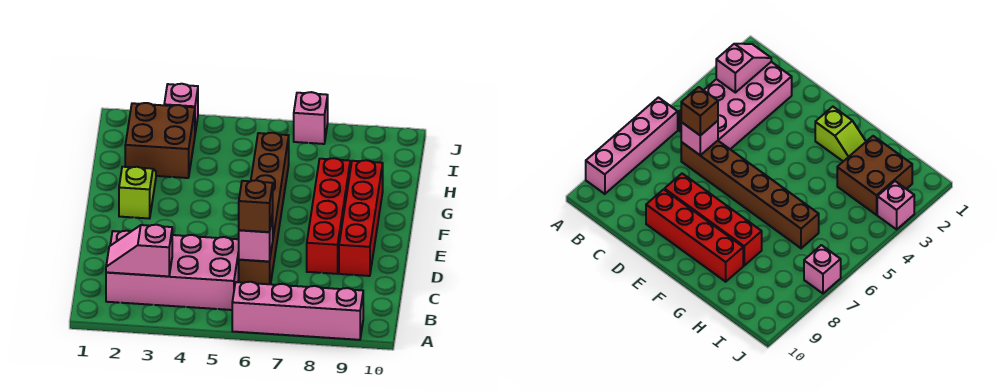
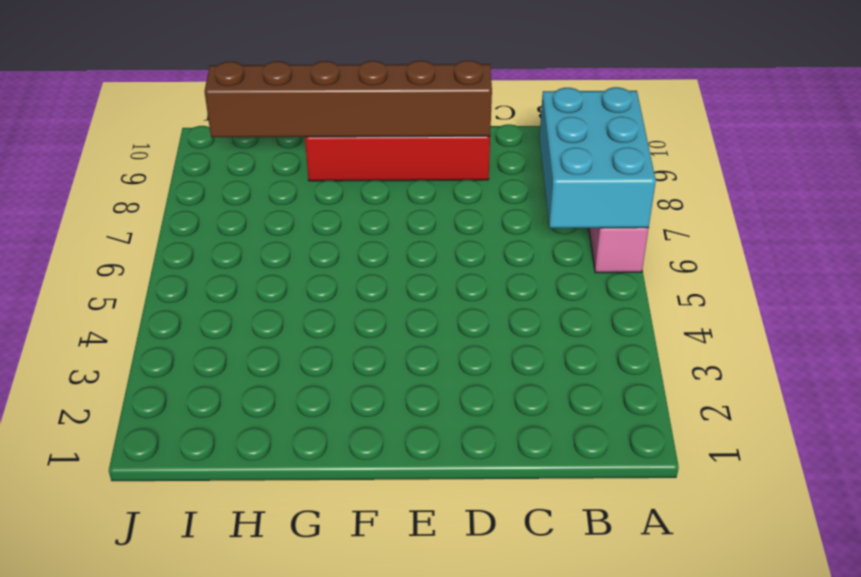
cyan brick A6:B8 level 2 -> none
brown brick D9:I9 level 2 -> brown brick C6:H6 level 1
none -> pink brick B2:C5 level 1
none -> red brick D8:G8 level 1
none -> lime slope F2:G2 level 1 top F

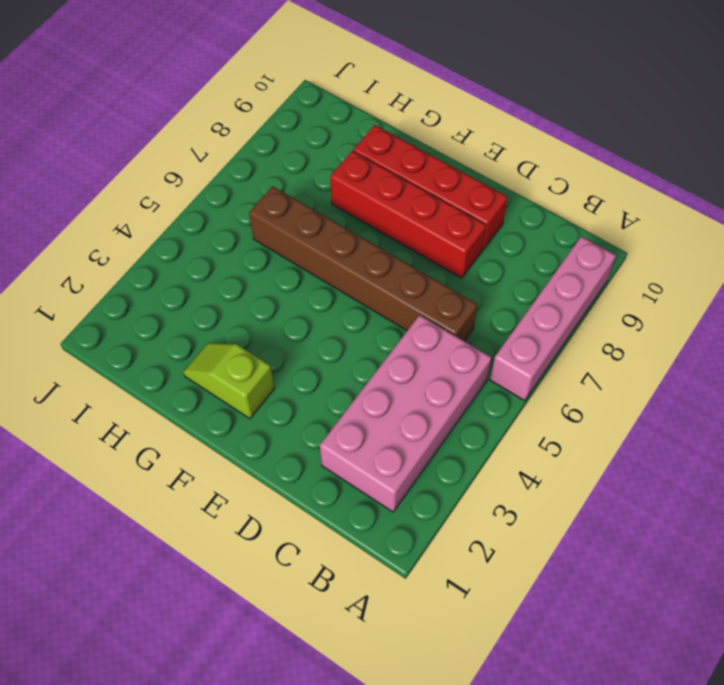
none -> brown brick H2:I3 level 1
none -> pink brick J3 level 1
none -> pink brick J7 level 1

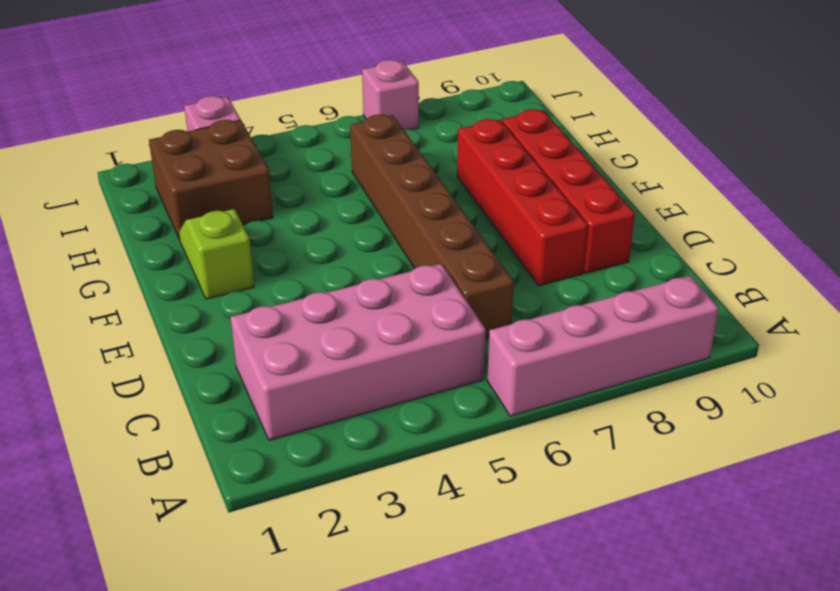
none -> pink slope B2:B3 level 2 top 3
none -> pink brick C6 level 2
none -> brown brick C6 level 3

